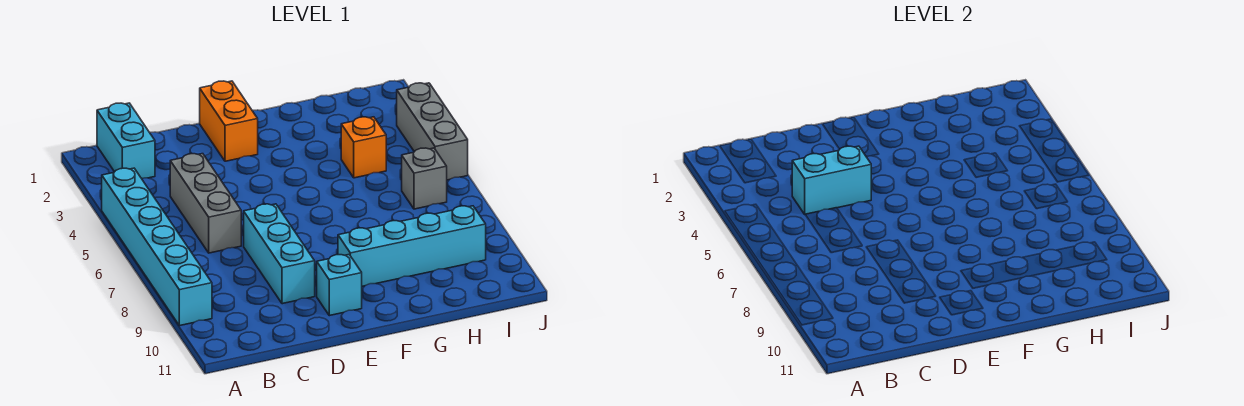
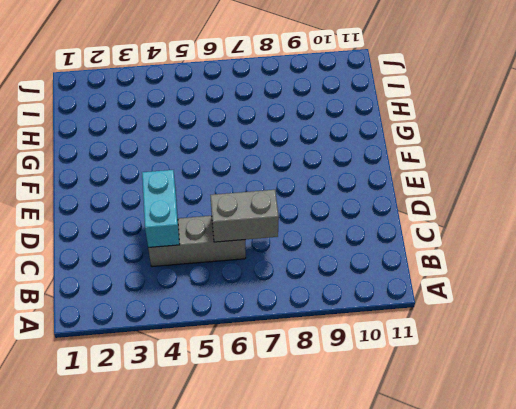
grey brick C6:C7 level 2 -> none
none -> cyan brick A4:A9 level 1
none -> cyan brick B1:B2 level 1

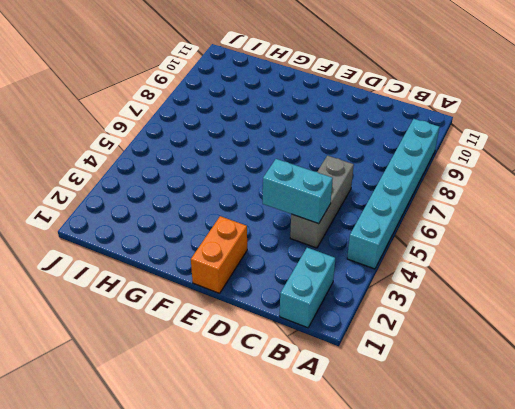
none -> cyan brick D7:D9 level 1
none -> cyan brick E10 level 1

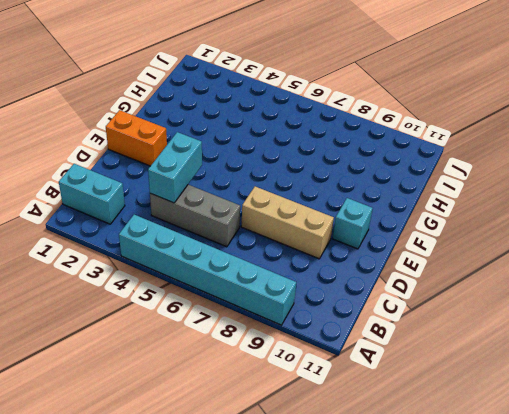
tan brick D7:D9 level 1 -> cyan brick D7:D9 level 1
none -> cyan brick F9:I9 level 1
none -> orange brick H4 level 1

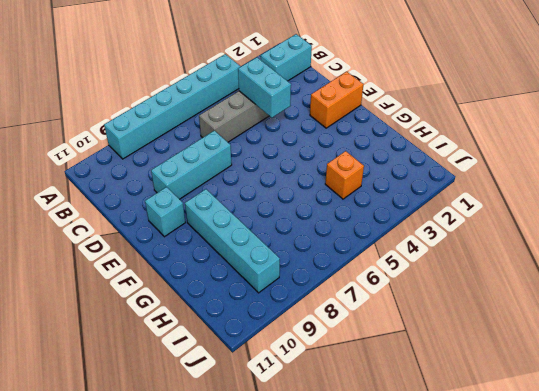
none -> grey brick I6 level 1
none -> grey brick J3:J5 level 1

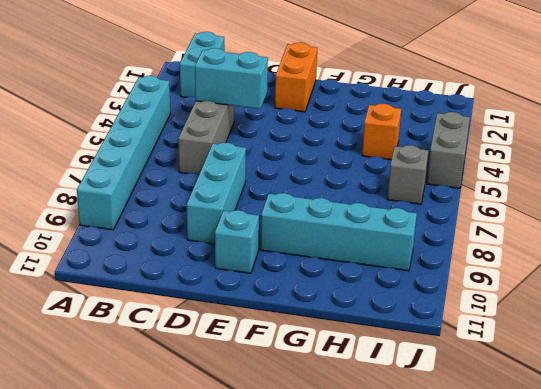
grey brick J4:J5 level 1 -> grey brick J3:J5 level 1

